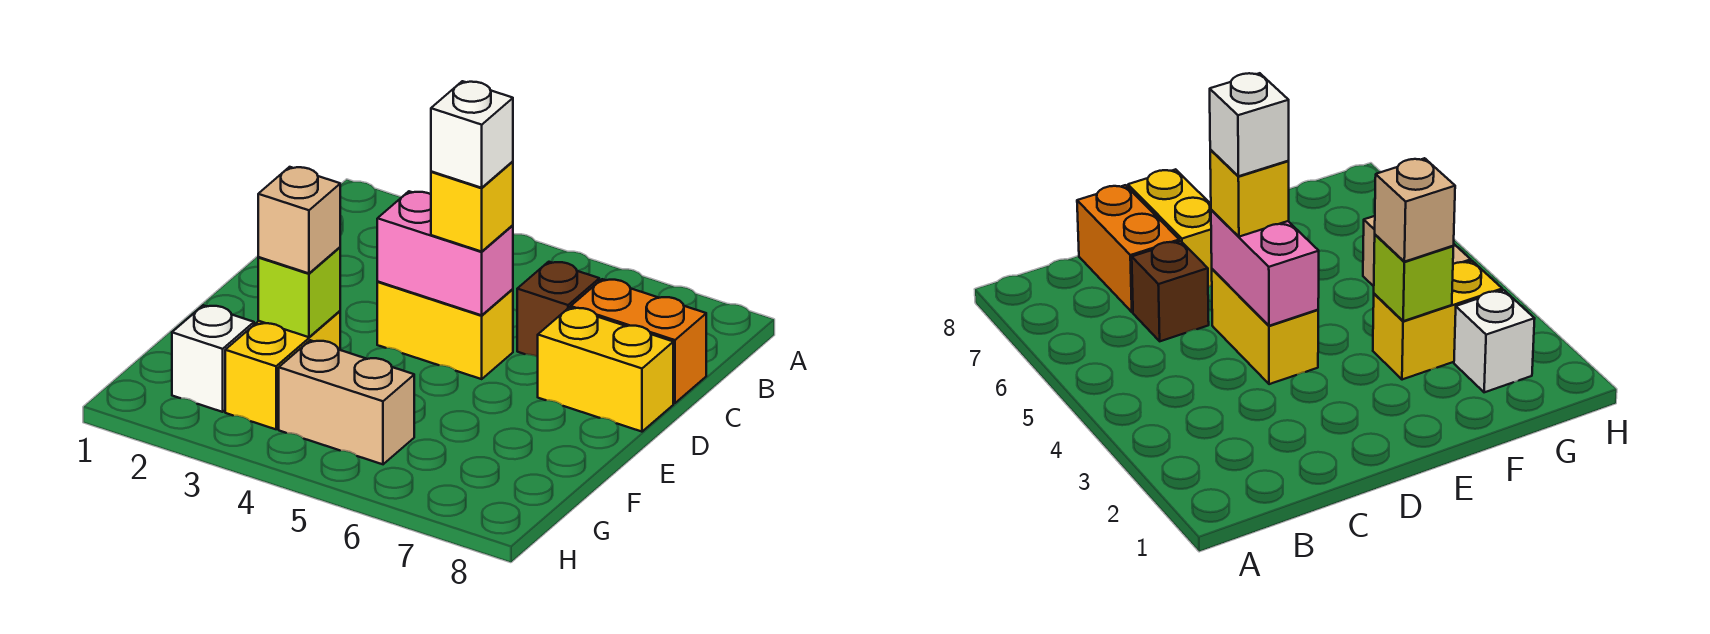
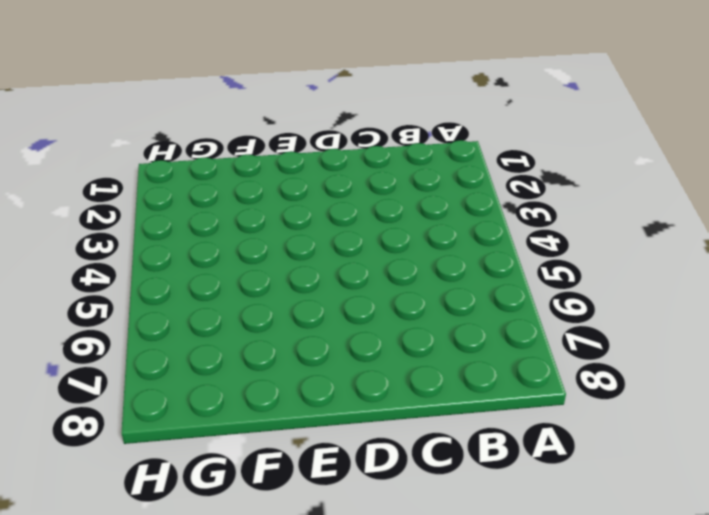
none -> brown brick C6 level 1
none -> orange brick C7:C8 level 1
none -> yellow brick D4:D5 level 1

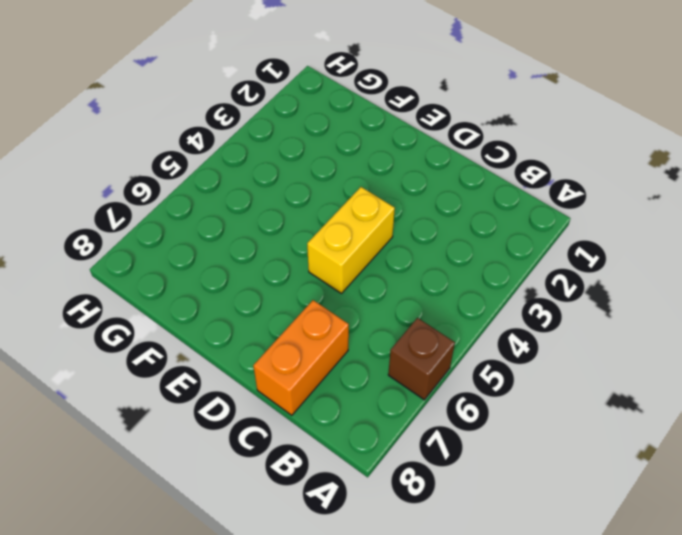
brown brick A6 level 1 -> brown brick C6 level 1
none -> yellow brick D7:D8 level 1
none -> yellow brick F3:G3 level 1
none -> white brick G2 level 1

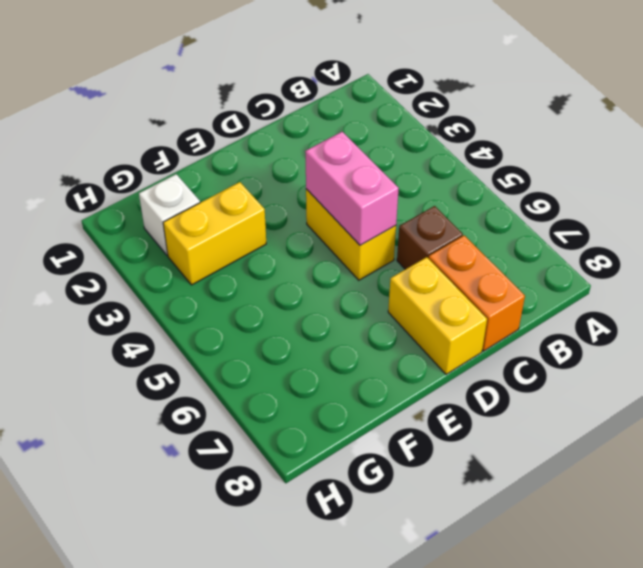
none -> tan brick G4:G5 level 1
none -> lime brick F3 level 2
none -> yellow brick D5 level 3

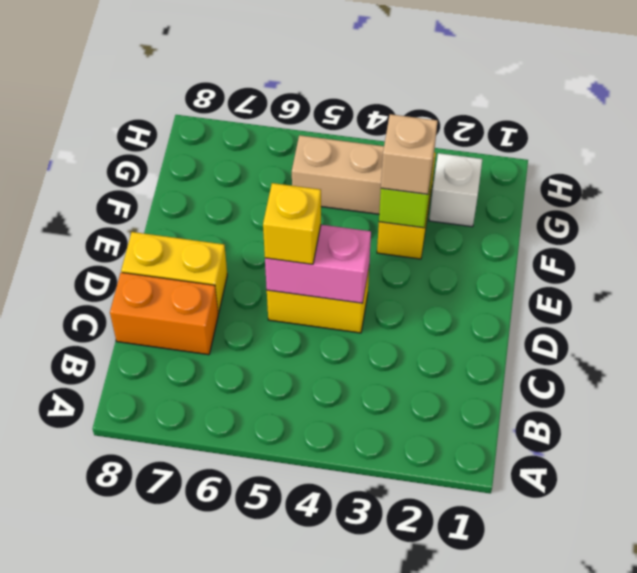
none -> brown brick C6 level 1
none -> white brick D5 level 4

